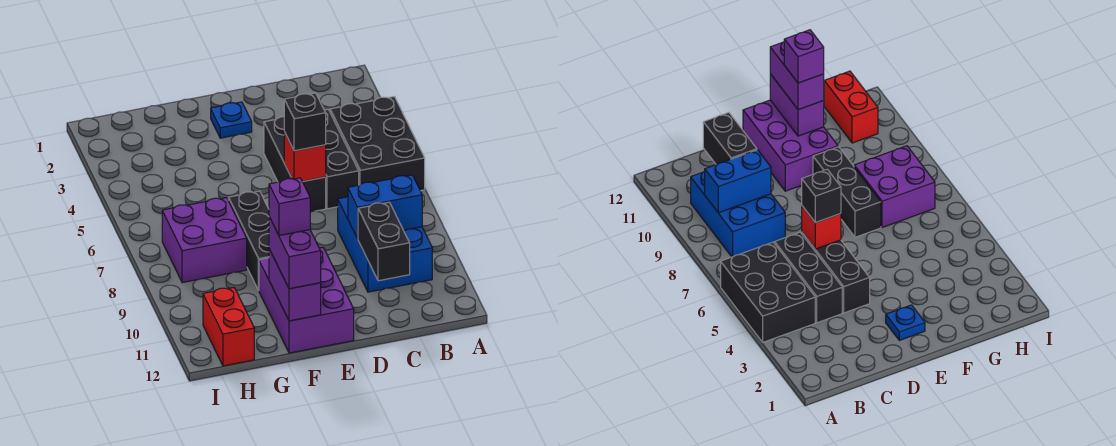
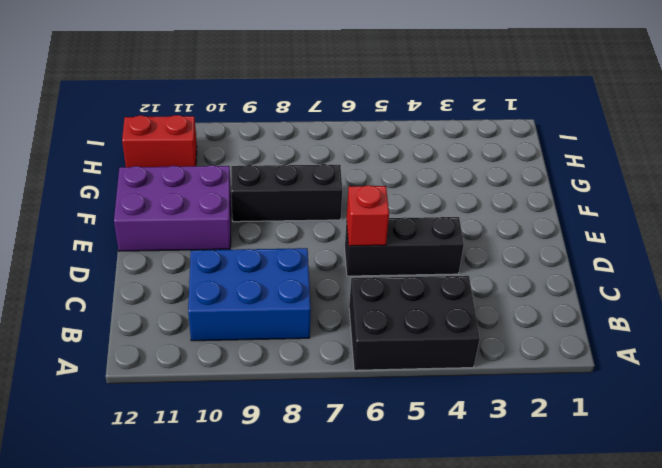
none -> black brick C4:C6 level 1
none -> blue plate E2 level 1
none -> purple brick G7:H8 level 1

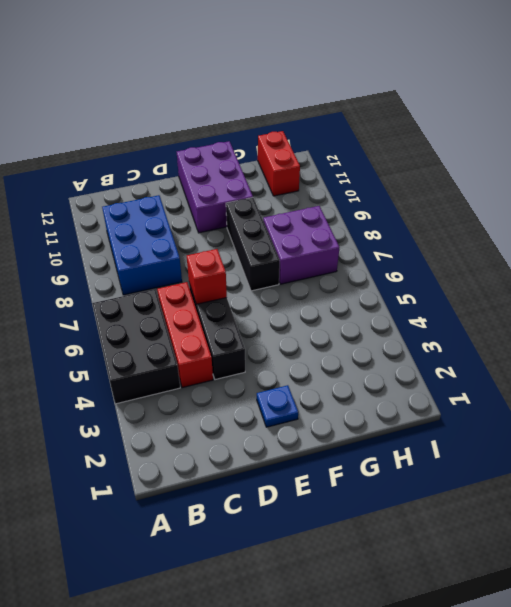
red brick C4:C6 level 1 -> black brick C4:C6 level 1
none -> blue brick B9:C9 level 2
none -> black brick C10:C11 level 2
none -> purple brick F11:F12 level 2

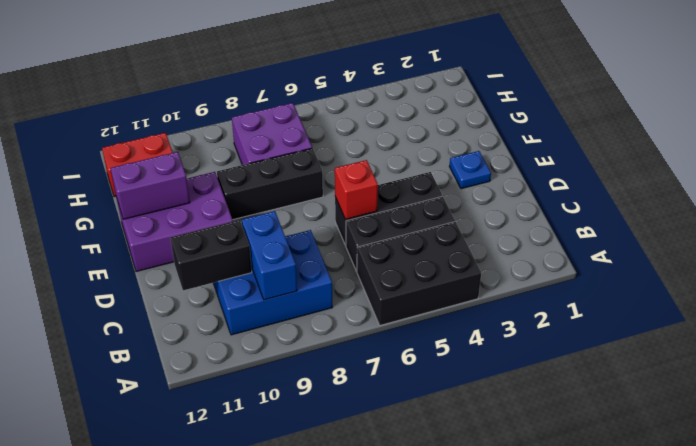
none -> black brick D6 level 3
none -> purple brick F11:F12 level 3
none -> purple brick F11 level 4

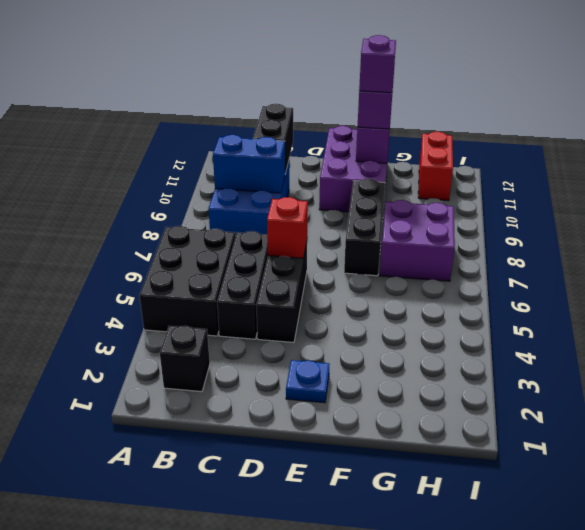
black brick B2 level 1 -> black brick D6 level 3

